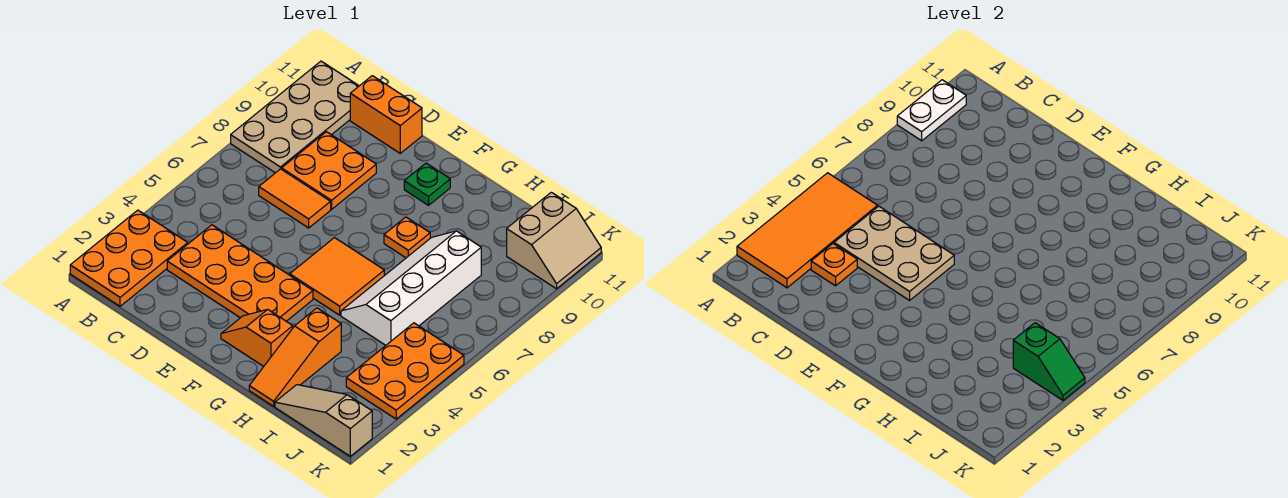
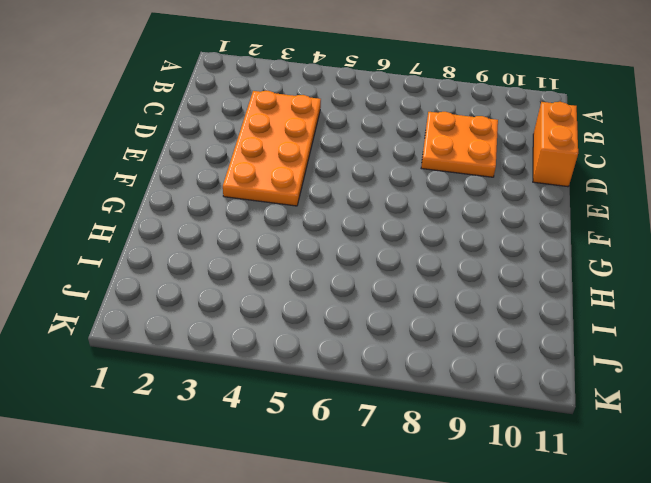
none -> orange plate A1:B3 level 1
none -> tan plate A8:B11 level 1
none -> orange tile C7:D7 level 1

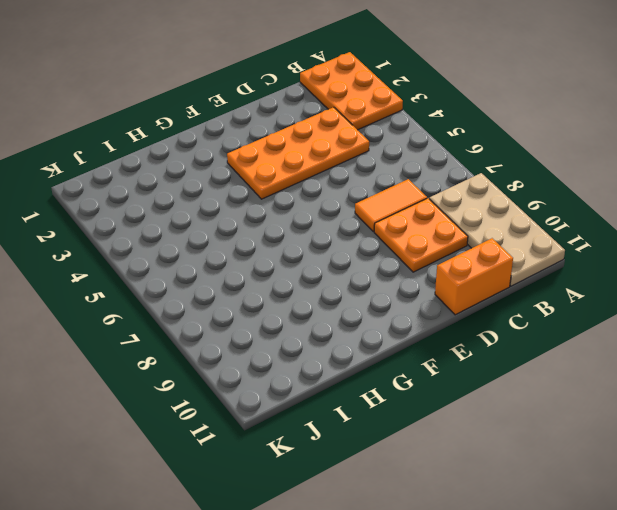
none -> orange slope F2:G2 level 1 top G
none -> orange tile F5:G6 level 1
none -> green plate F10 level 1

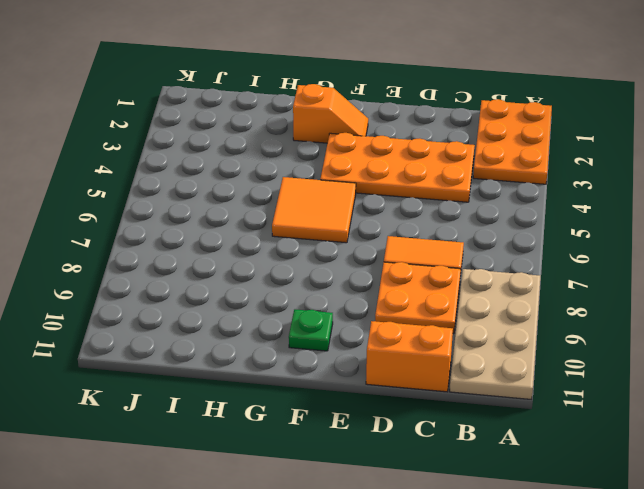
none -> orange plate G8 level 1
none -> orange slope H1:H3 level 1 top 3
none -> white slope H5:I8 level 1 top I

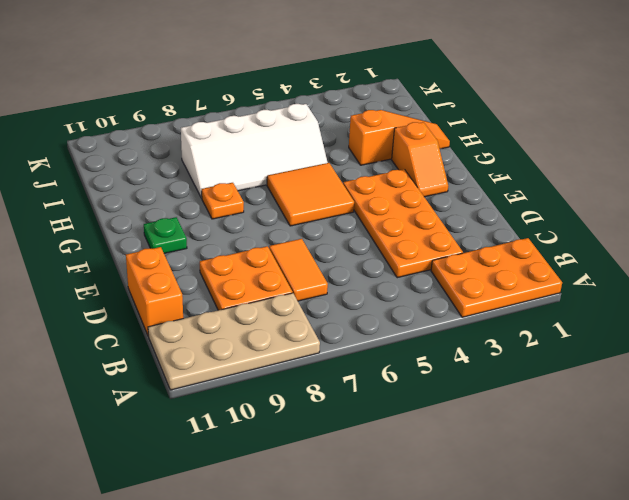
none -> tan slope I1:K1 level 1 top K
none -> orange plate J3:K5 level 1
none -> tan slope J10:K11 level 1 top J

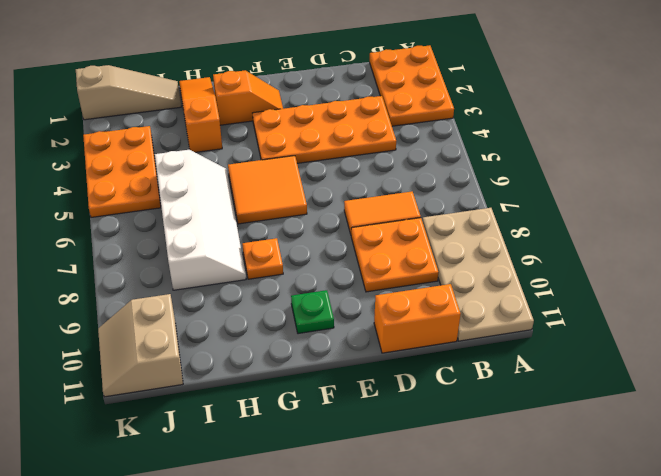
none -> orange tile A2:B5 level 2
none -> white plate A9:A10 level 2
none -> orange plate C3 level 2

